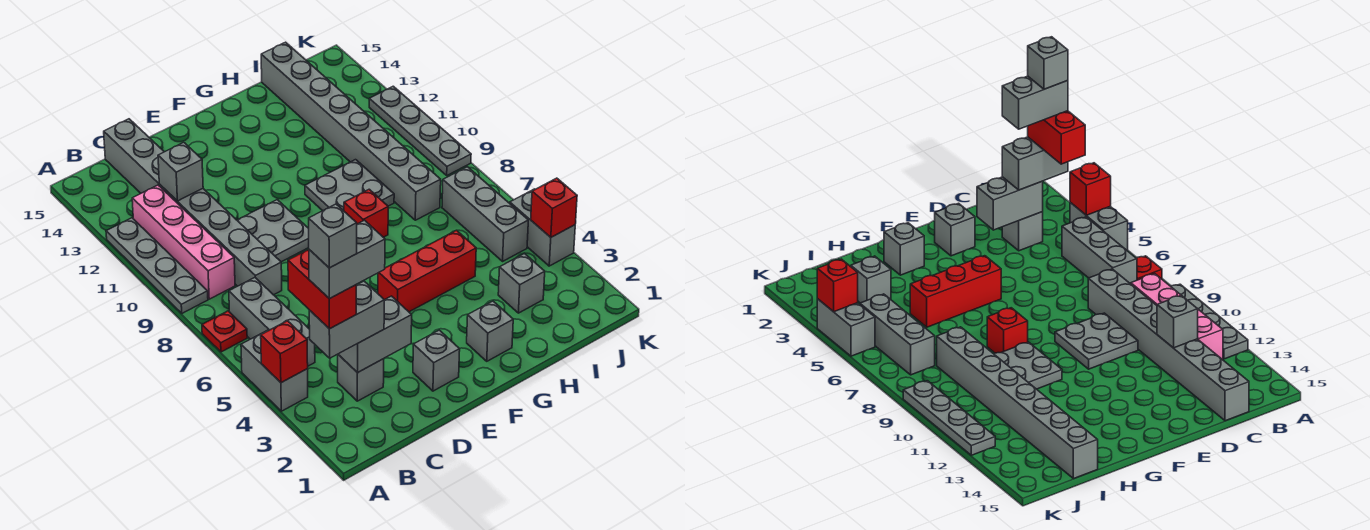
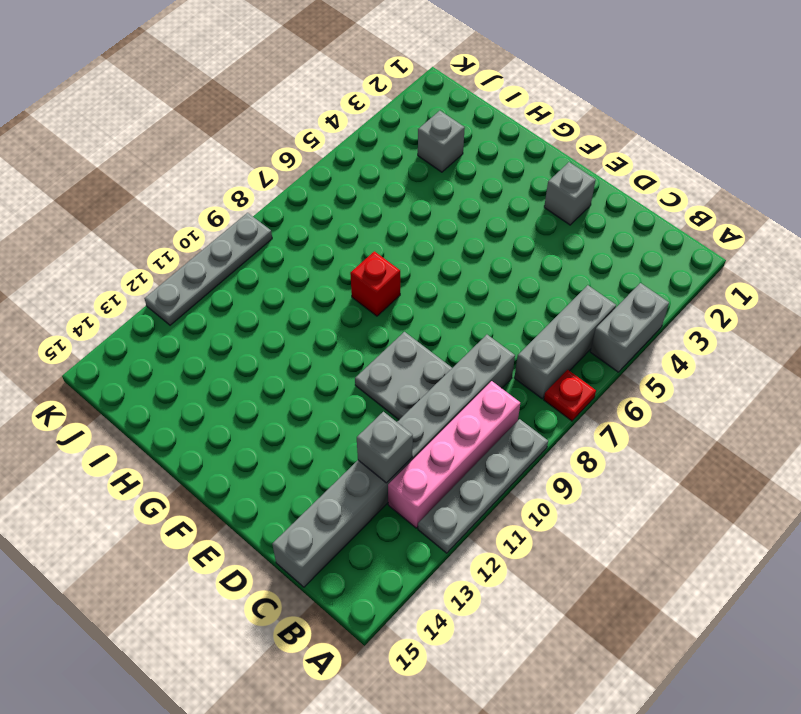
none -> grey brick C3 level 1
none -> red brick F5:H5 level 1
none -> grey brick G2 level 1

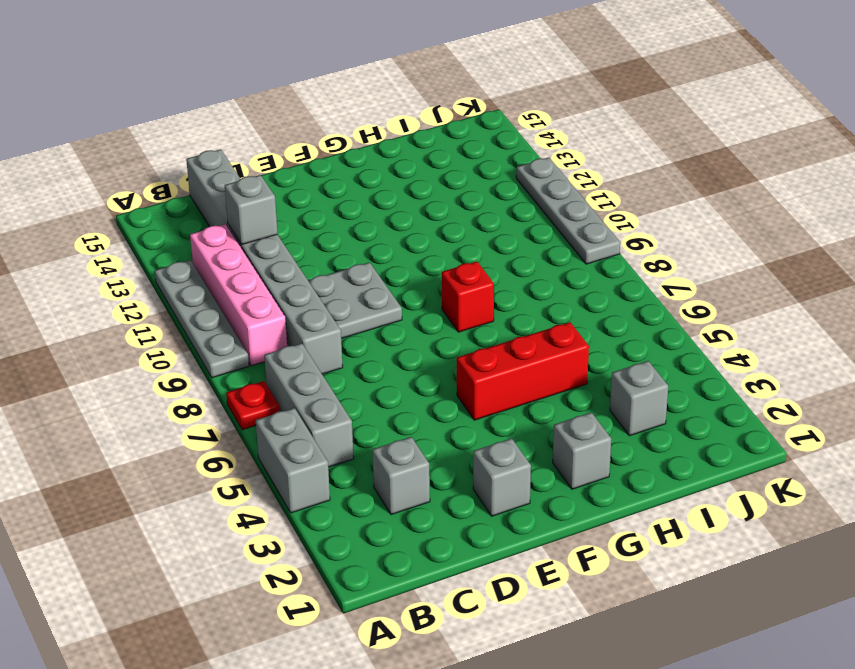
none -> grey plate G9:H10 level 1
none -> grey brick I8:I15 level 1
none -> grey brick J5:J7 level 1

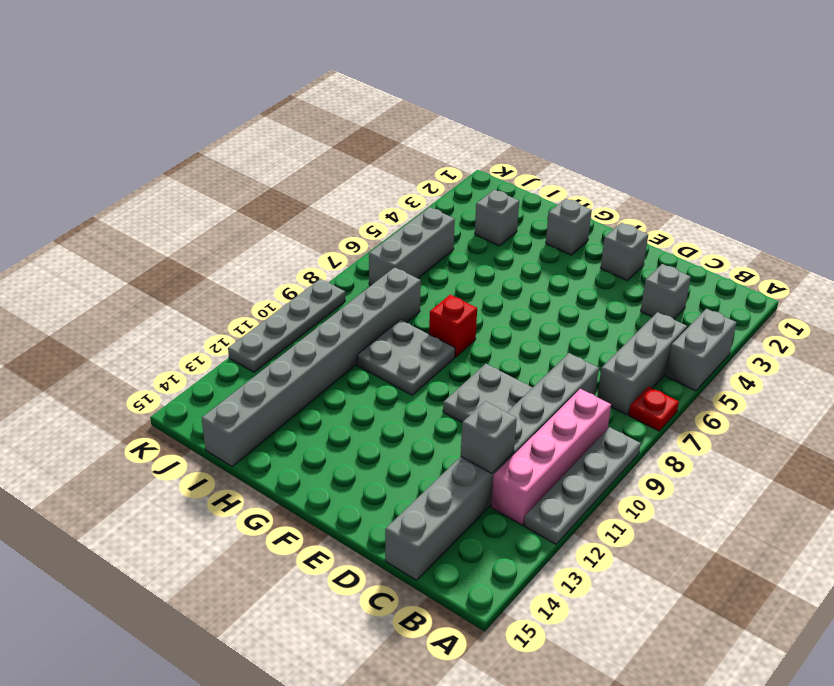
none -> red brick F5:H5 level 1
none -> grey brick K4:K5 level 1
none -> red brick A4 level 2

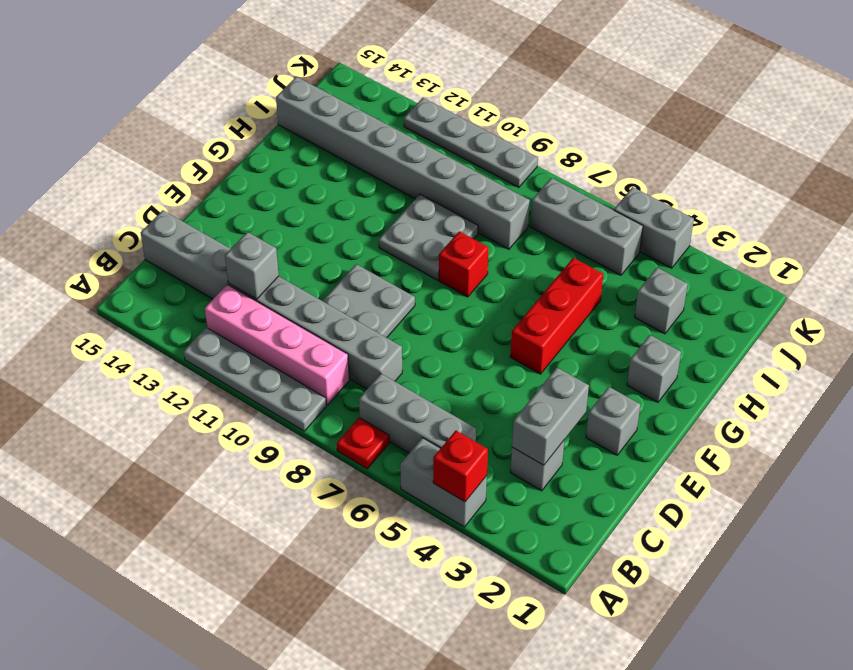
none -> red brick K4 level 2
none -> grey brick B3:C3 level 3
none -> red brick B3:B4 level 4

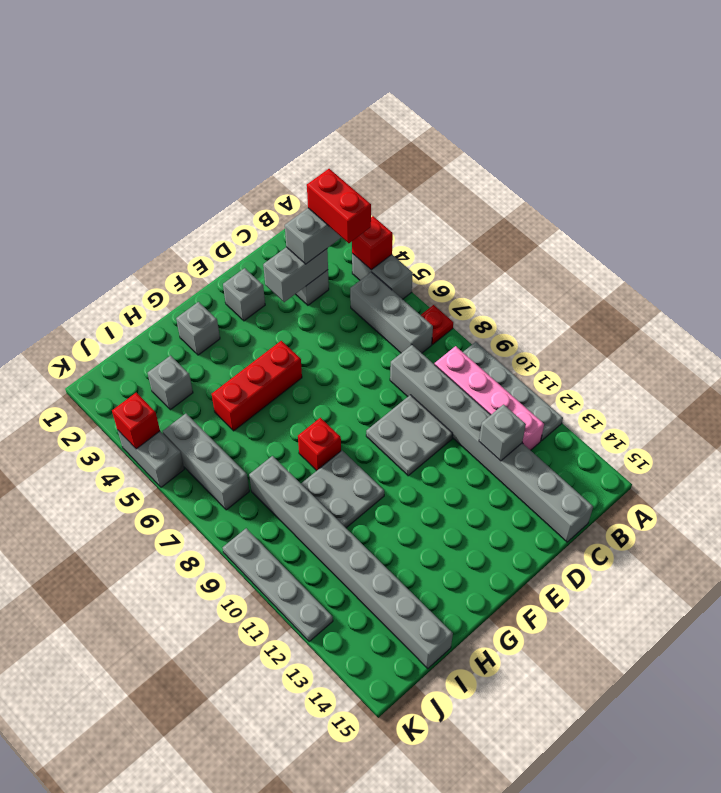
none -> grey brick B3:C3 level 5
none -> grey brick B3 level 6

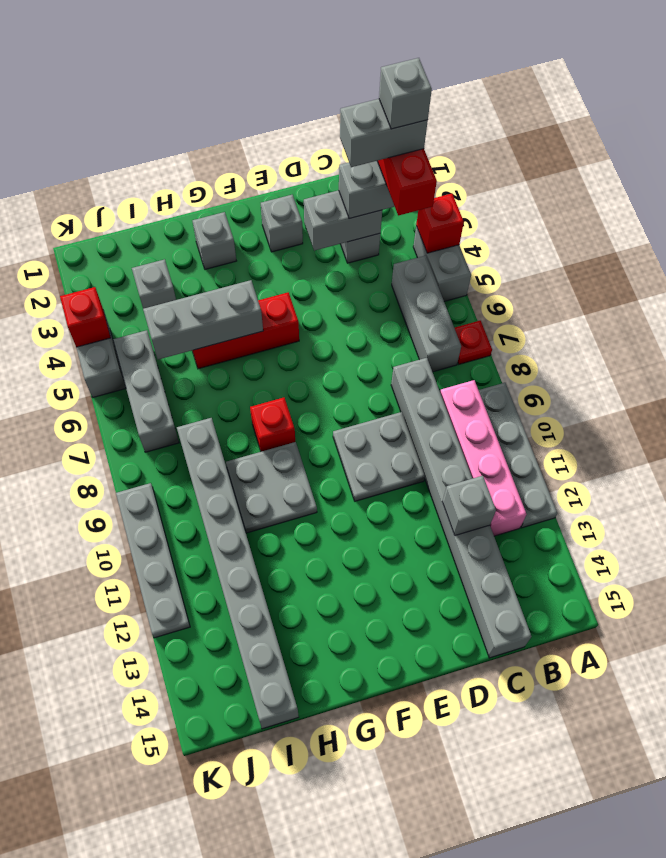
grey brick G5:I5 level 2 -> none

